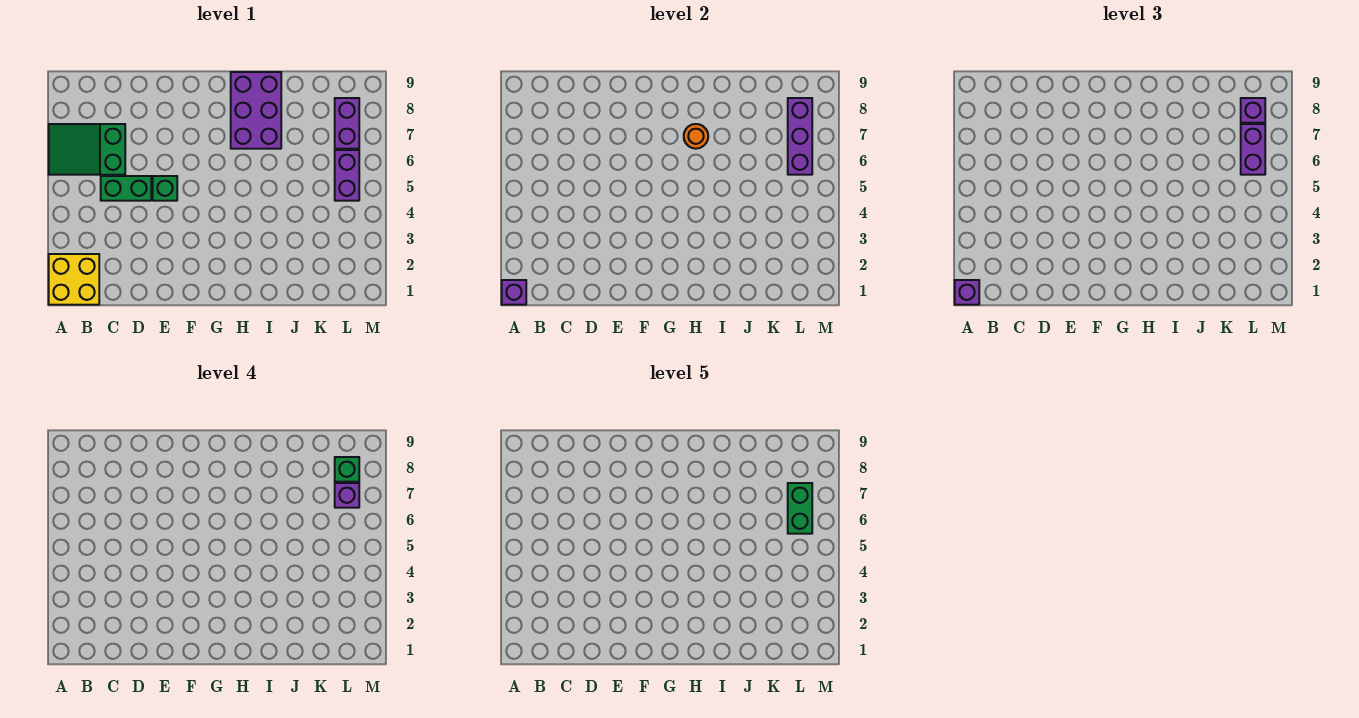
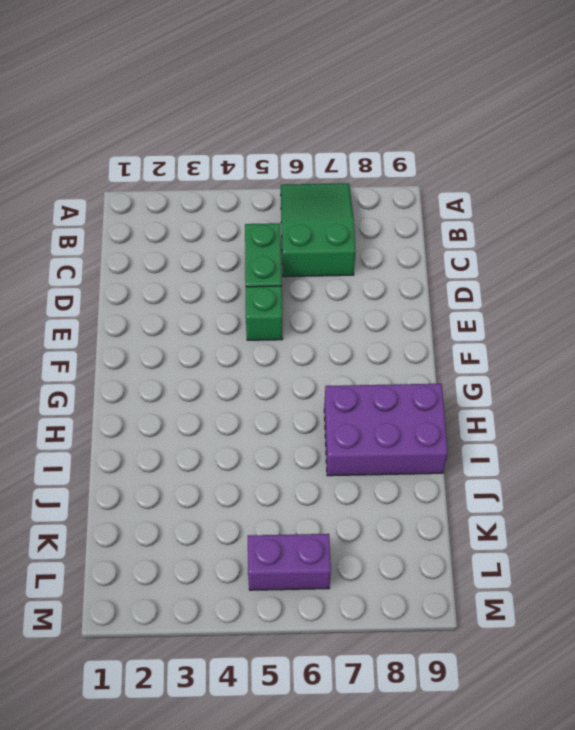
none -> yellow brick A1:B2 level 1
none -> purple brick L7:L8 level 1
none -> purple brick A1 level 2

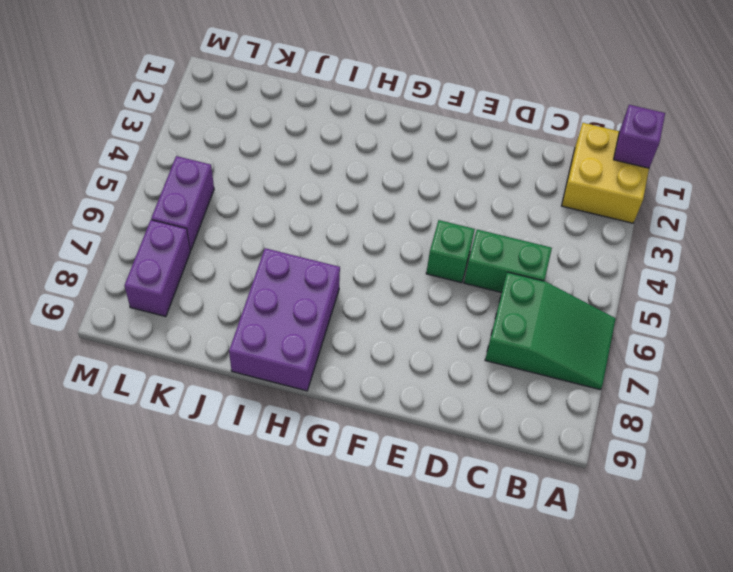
none -> orange round brick H7 level 2
none -> purple brick L6:L8 level 2
none -> purple brick A1 level 3

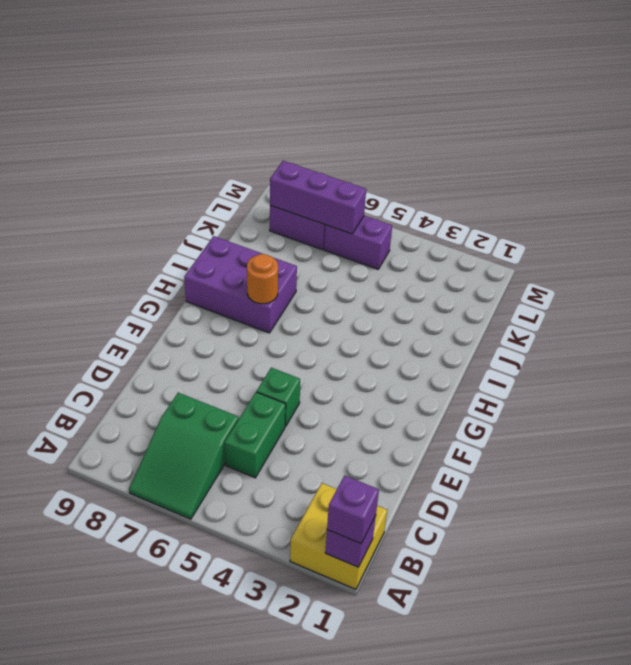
none -> purple brick L6:L7 level 3
none -> purple brick L8 level 3
none -> purple brick L7 level 4

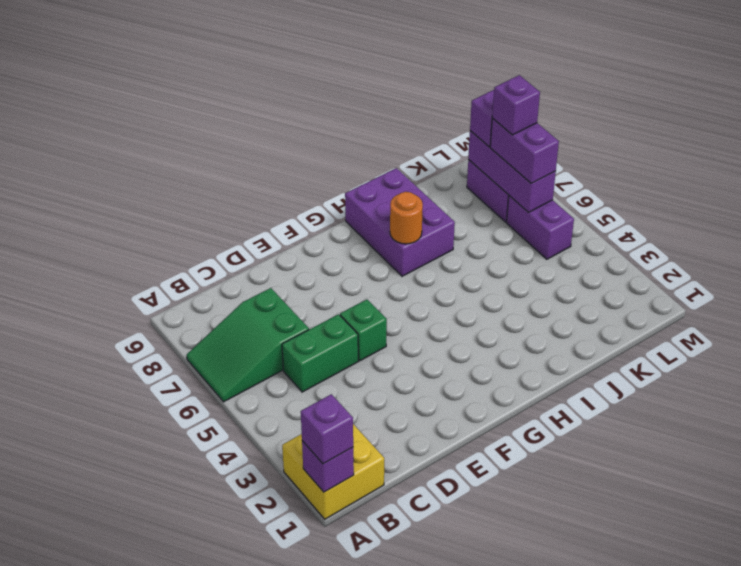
none -> green brick L8 level 4
none -> green brick L6:L7 level 5

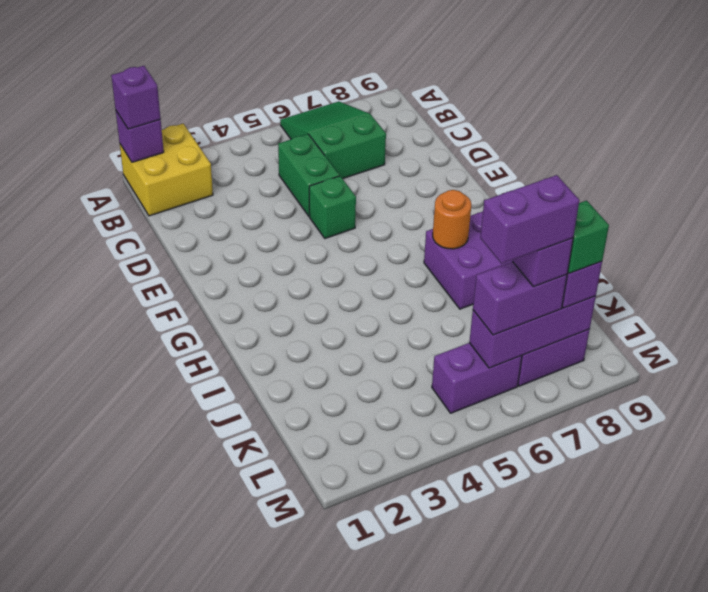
purple brick L6:L7 level 5 -> green brick L6:L7 level 5

